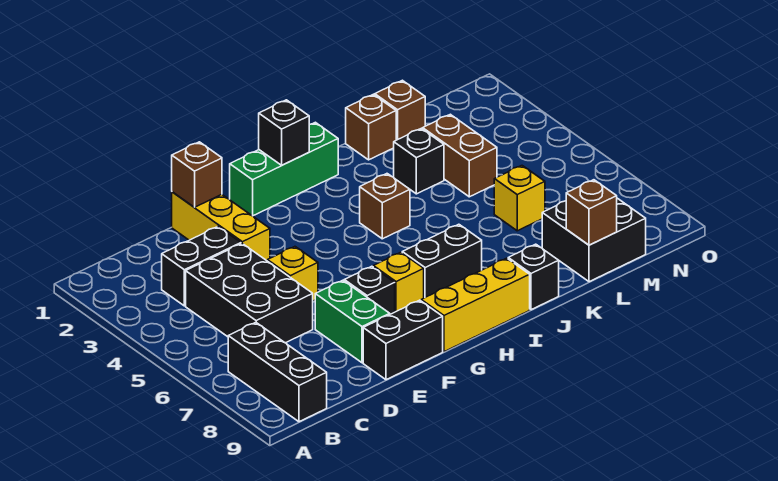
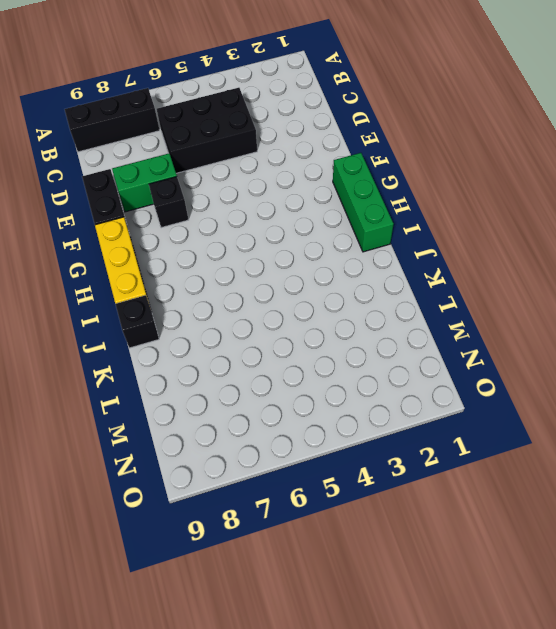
none -> black brick C3:D3 level 1
none -> yellow brick E1:E3 level 1
none -> yellow brick E5 level 1

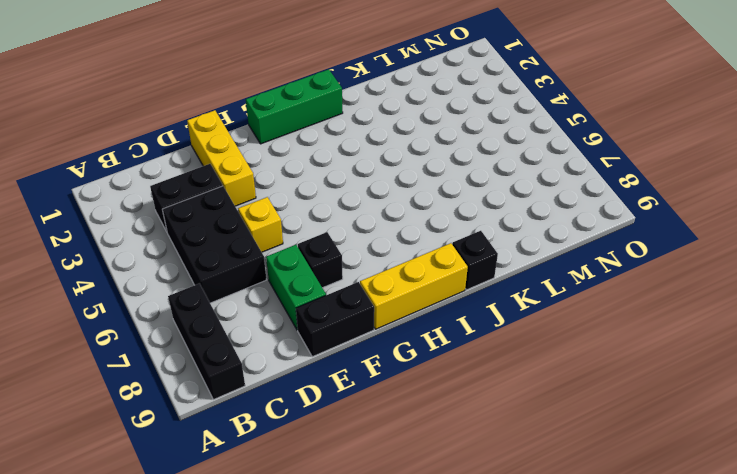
none -> yellow brick G7 level 1
none -> black brick H7:I7 level 1
none -> brown brick I4 level 1

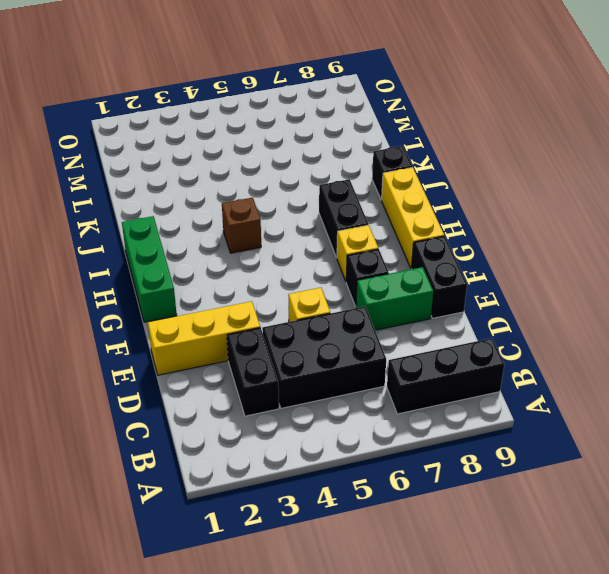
none -> brown brick K1 level 1
none -> black brick K3 level 1
none -> brown brick L1 level 1

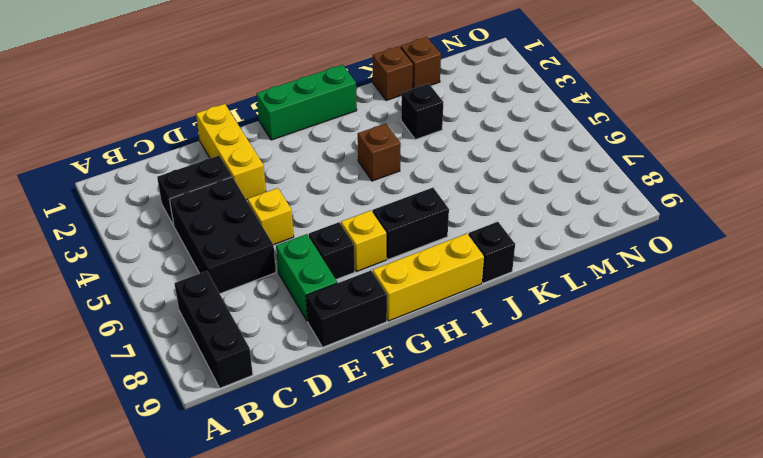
none -> brown brick L3:L4 level 1
none -> yellow brick L6 level 1
none -> black brick L8:M9 level 1

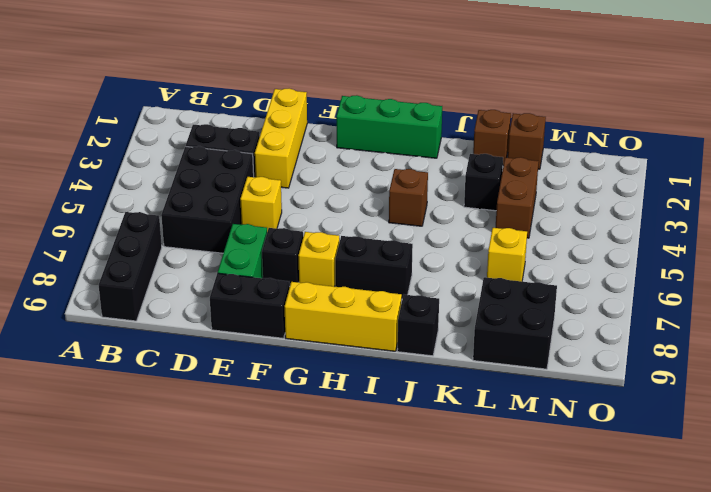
none -> brown brick E1 level 2
none -> black brick H1 level 2
none -> brown brick L9 level 2

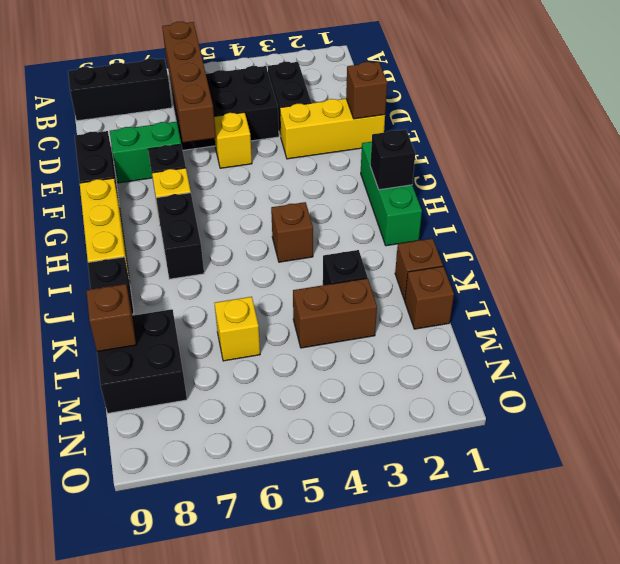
brown brick B6:E6 level 2 -> none

